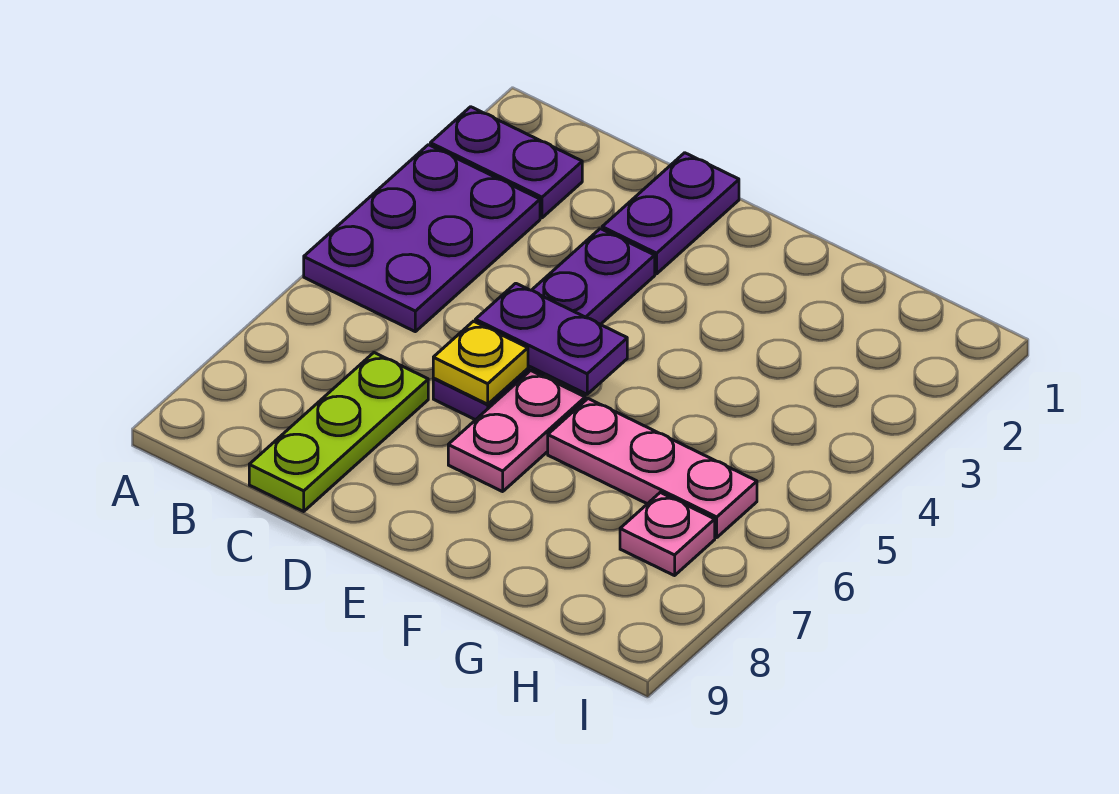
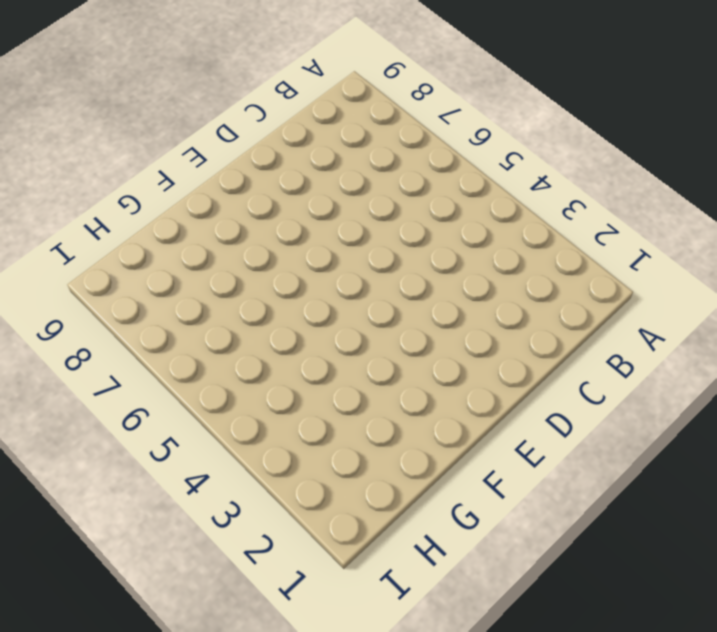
none -> purple plate A2:B2 level 1
none -> purple plate A3:B5 level 1

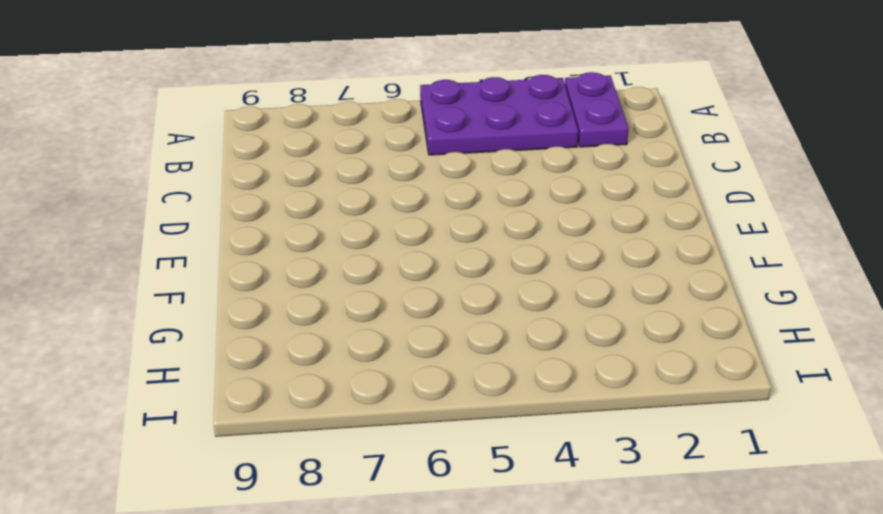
none -> lime plate C7:C9 level 1
none -> purple plate D1:D2 level 1

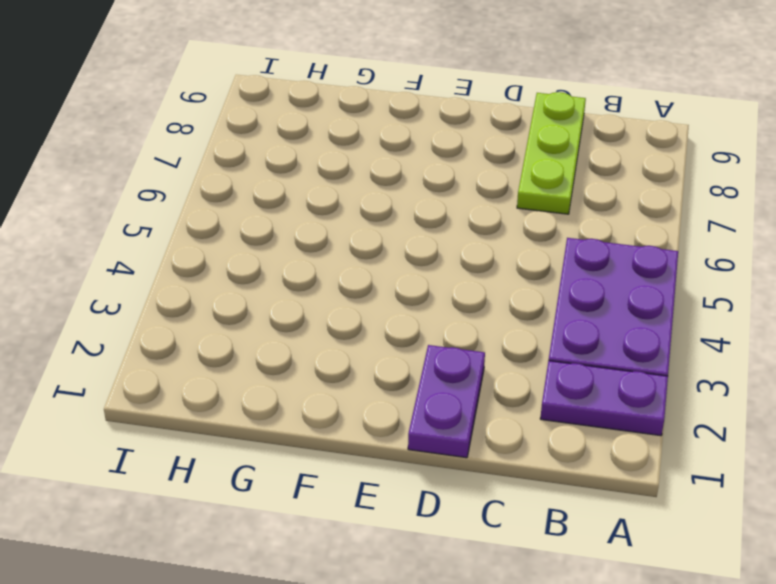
none -> purple plate D3:D6 level 1
none -> pink plate E6:E7 level 1

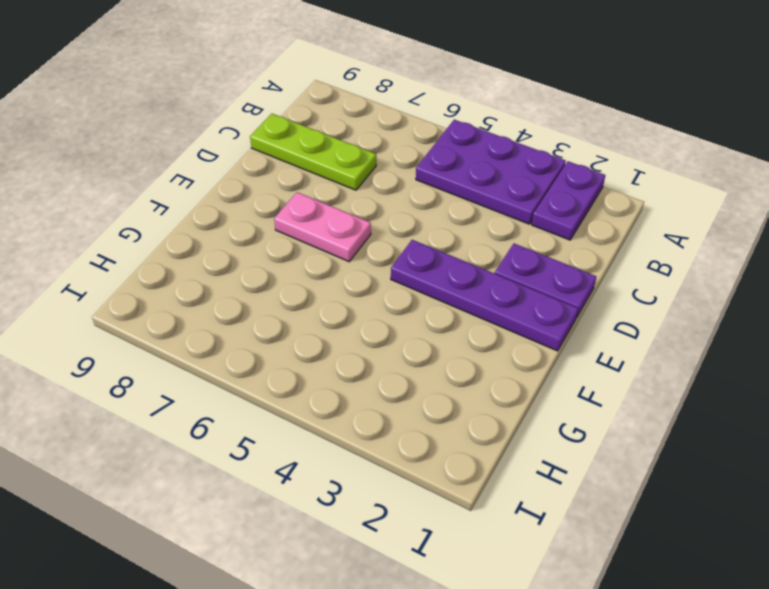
purple plate E1:E4 level 1 -> purple plate D3:D6 level 1
none -> pink plate F6:H6 level 1
none -> pink plate H7 level 1

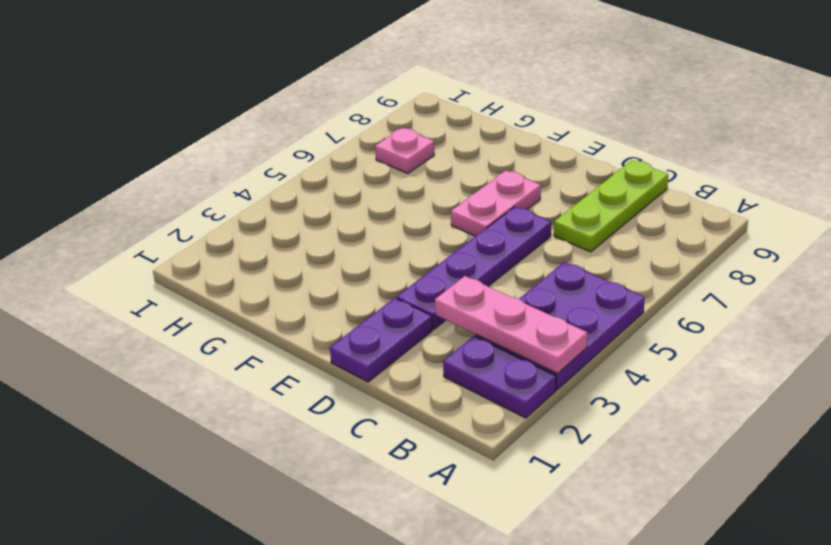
pink plate A3:C3 level 2 -> pink plate F6:H6 level 1
none -> purple plate D5:E5 level 2
none -> yellow plate D6 level 2

